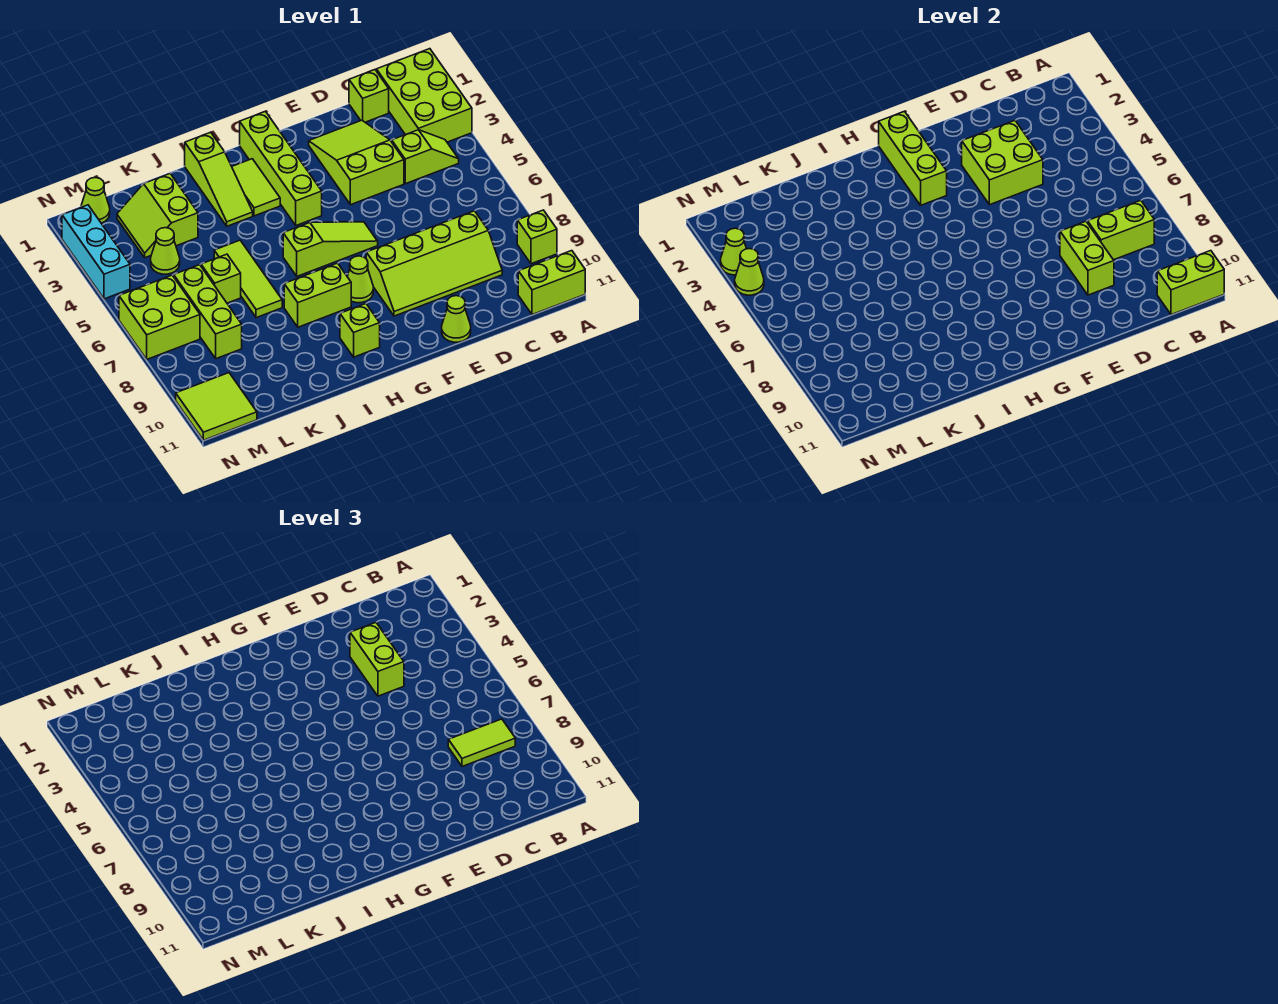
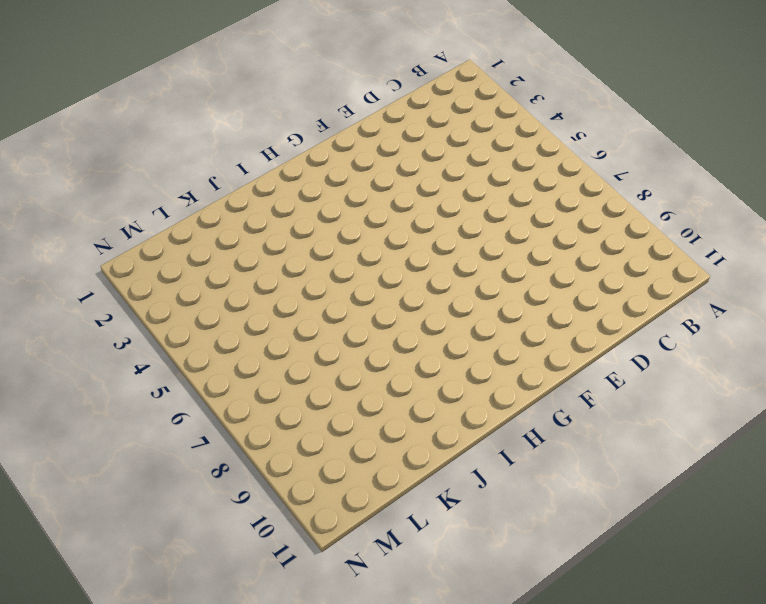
none -> lime brick A1:B3 level 1
none -> lime brick A9 level 1
none -> lime brick A11:B11 level 1
none -> lime slope B4:C4 level 1 top C

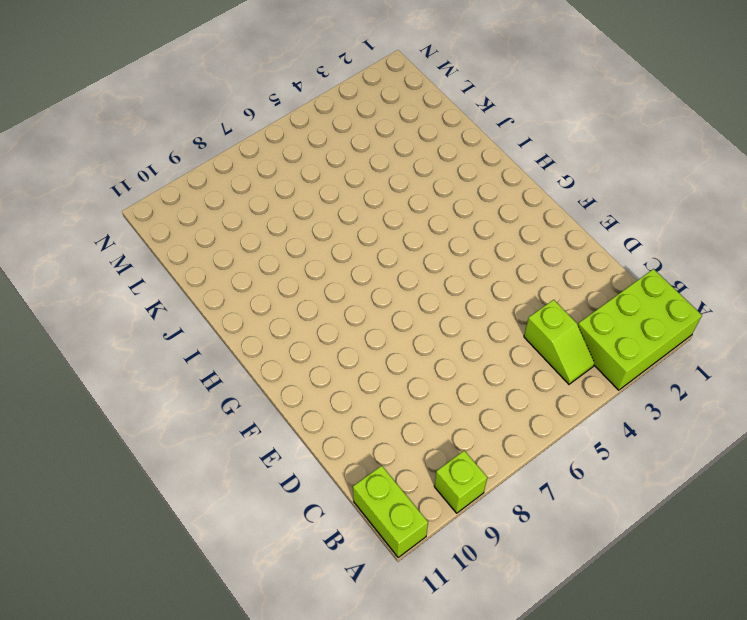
none -> lime brick C1 level 1
none -> lime slope C8:F9 level 1 top 8
none -> lime slope D2:E4 level 1 top 4
none -> lime cone E11 level 1

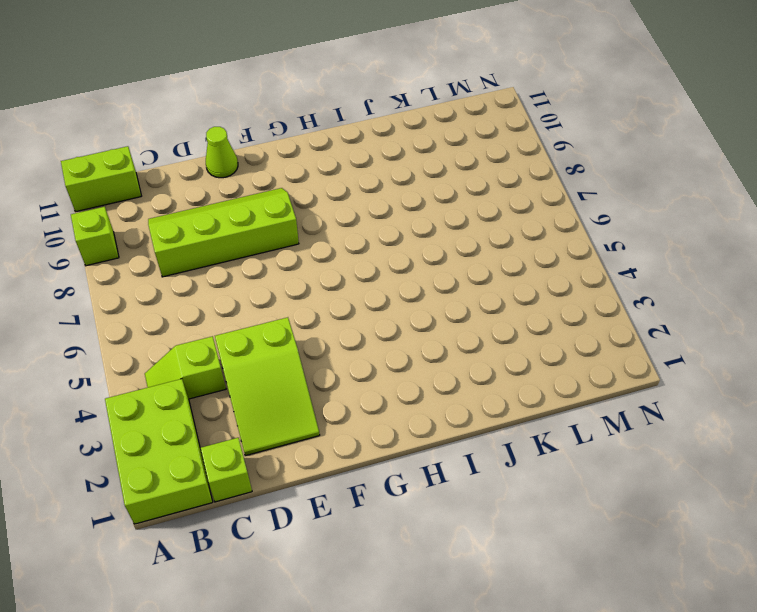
none -> lime slope F6:H6 level 1 top H
none -> lime brick G1:G4 level 1
none -> lime cone G8 level 1
none -> lime tile H2:H3 level 1

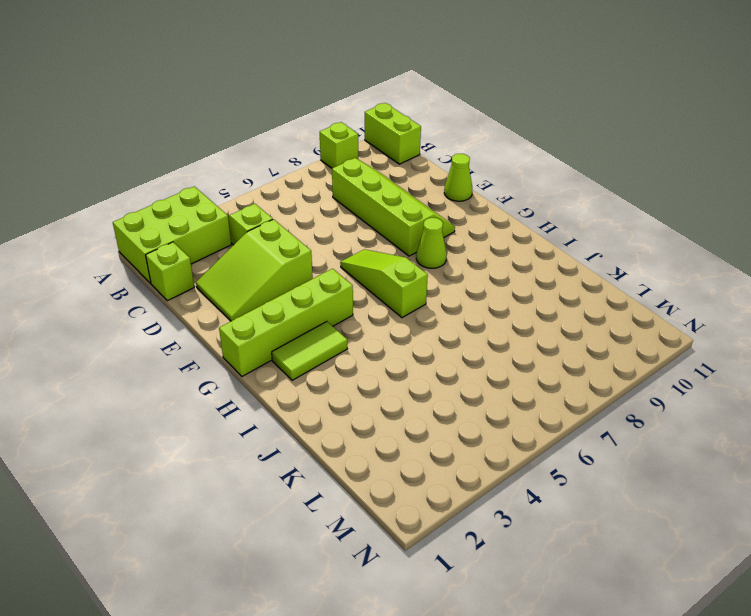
none -> lime brick H8:I8 level 1
none -> lime brick H10 level 1
none -> lime slope I1:I3 level 1 top 1
none -> lime tile J5:J7 level 1

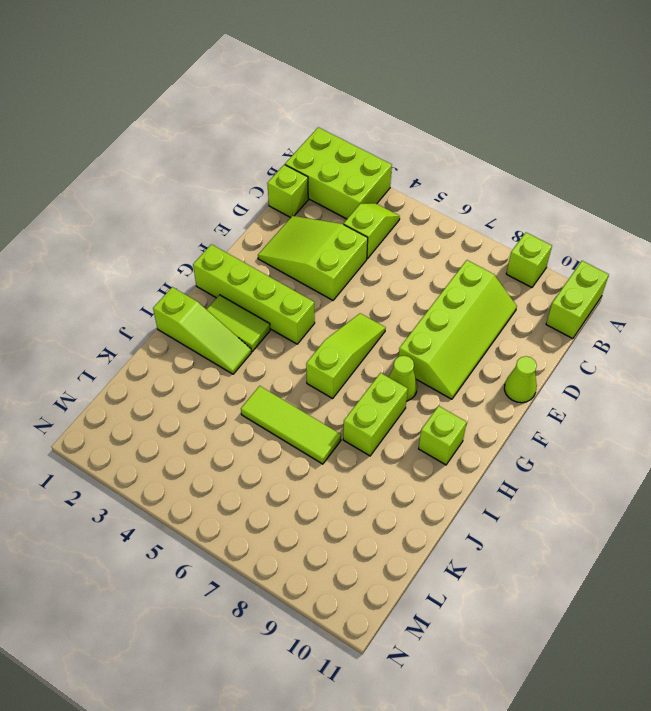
none -> lime slope K2:L3 level 1 top K
none -> lime brick K6 level 1
none -> lime cone L4 level 1
none -> lime brick L6:L8 level 1

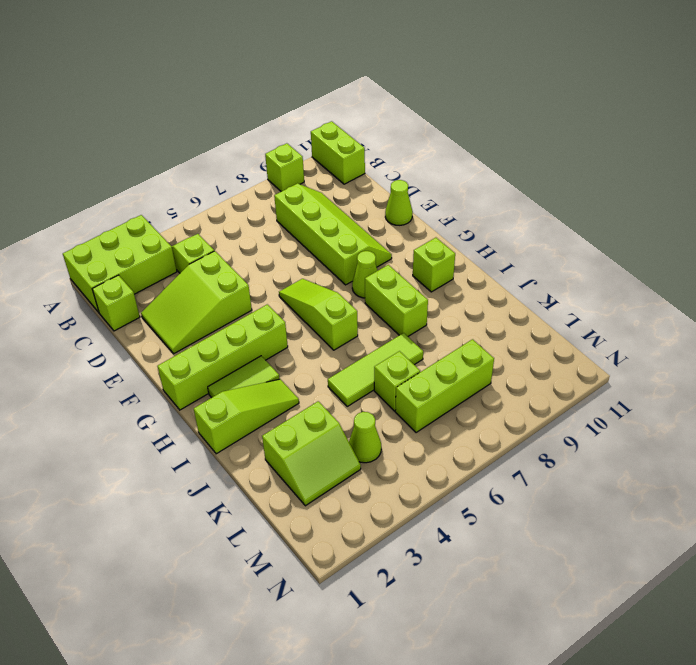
none -> lime cone M1 level 1
none -> lime brick M6:N7 level 1
none -> lime tile M10:N11 level 1
none -> cyan brick N2:N4 level 1

